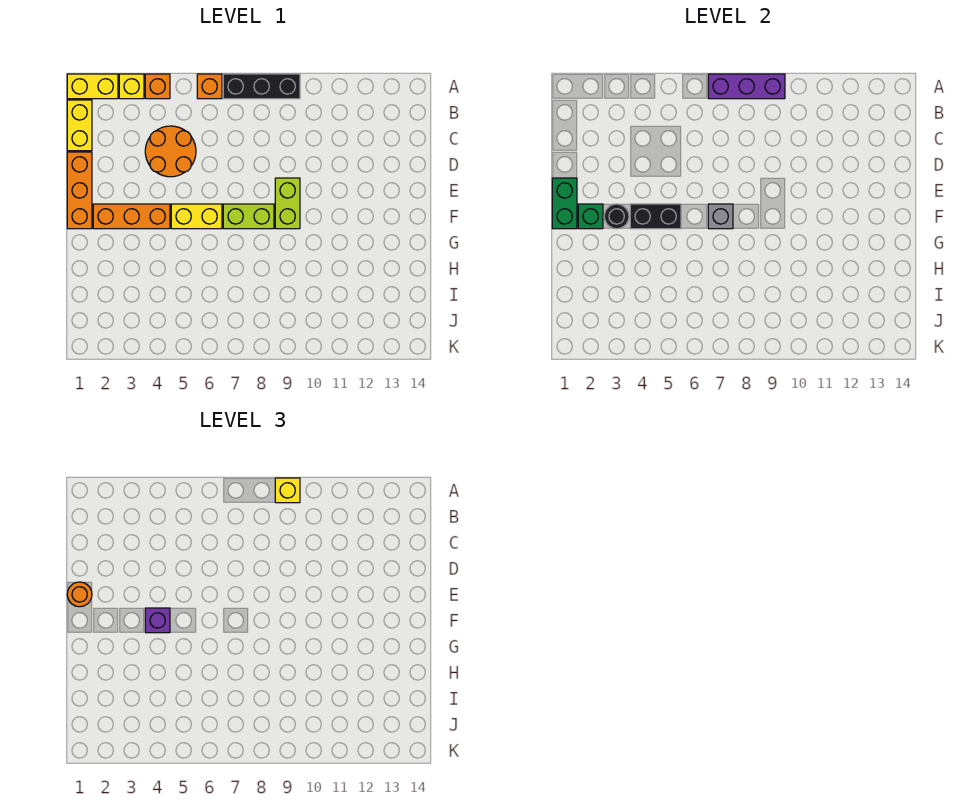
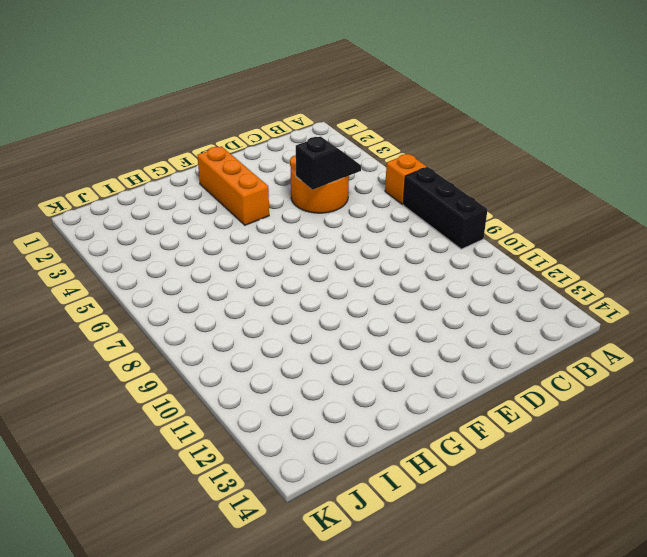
black slope C5:D5 level 2 top D -> none
none -> yellow brick A1:A2 level 1
none -> yellow brick A3 level 1
none -> orange brick A4 level 1

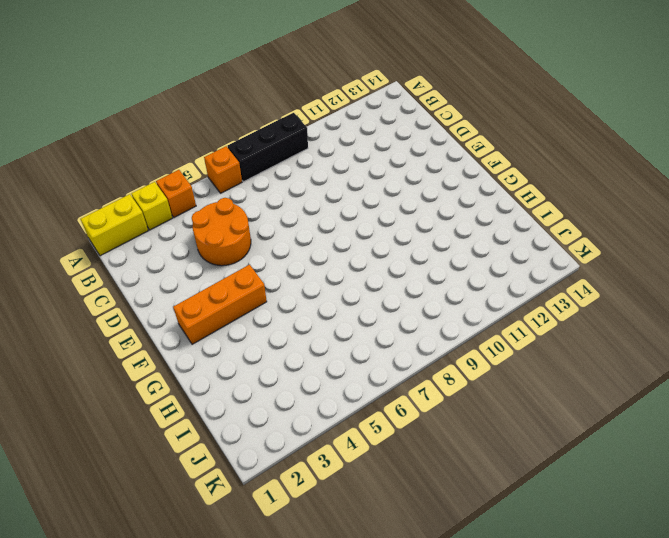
none -> yellow brick B1:C1 level 1
none -> orange brick D1:F1 level 1
none -> lime brick E9:F9 level 1

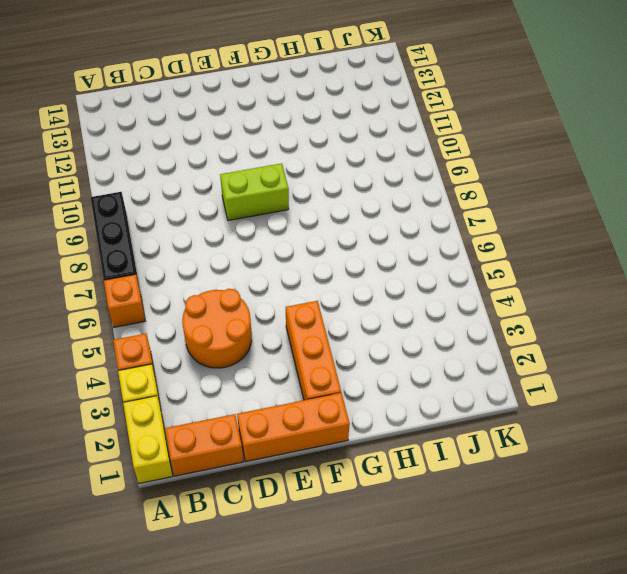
orange brick B1:C1 level 1 -> yellow brick B1:C1 level 1
none -> yellow brick F5:F6 level 1
none -> lime brick F7:F8 level 1
none -> purple brick A7:A9 level 2

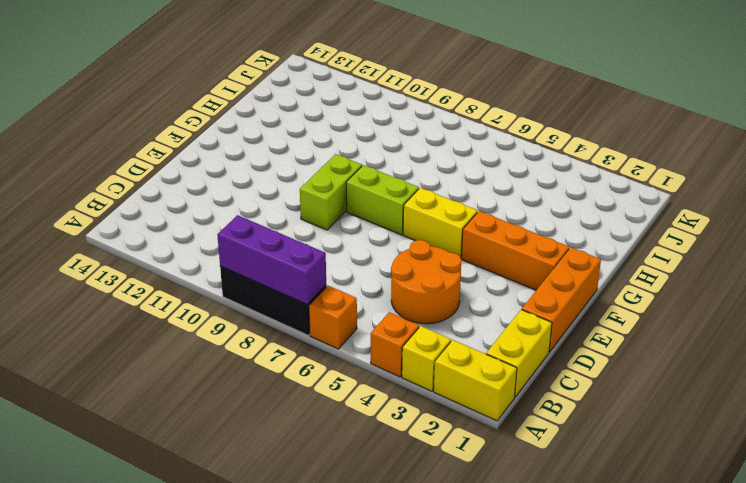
none -> green brick E1:F1 level 2
none -> green brick F2 level 2
none -> black round brick F3 level 2

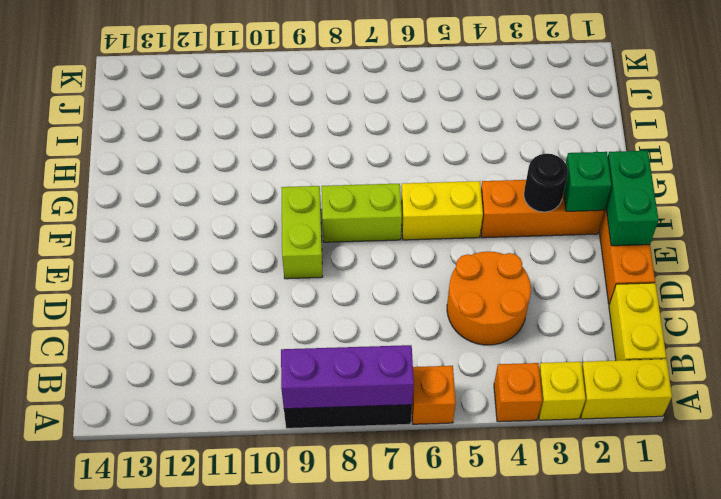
none -> black brick F4:F5 level 2
none -> grey brick F7 level 2
none -> yellow brick A9 level 3

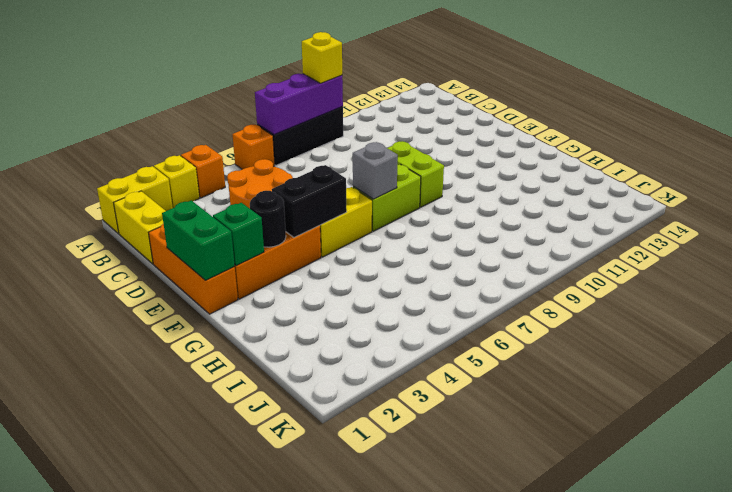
none -> orange round brick E1 level 3
none -> purple brick F4 level 3

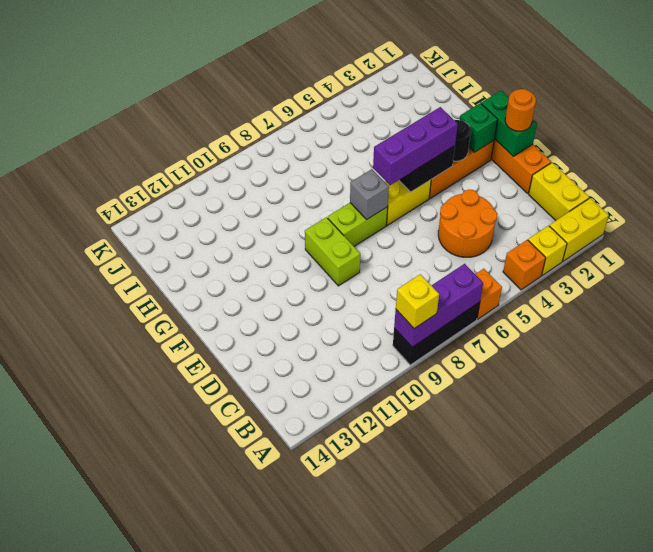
purple brick F4:F6 level 3 -> purple brick F4 level 3

